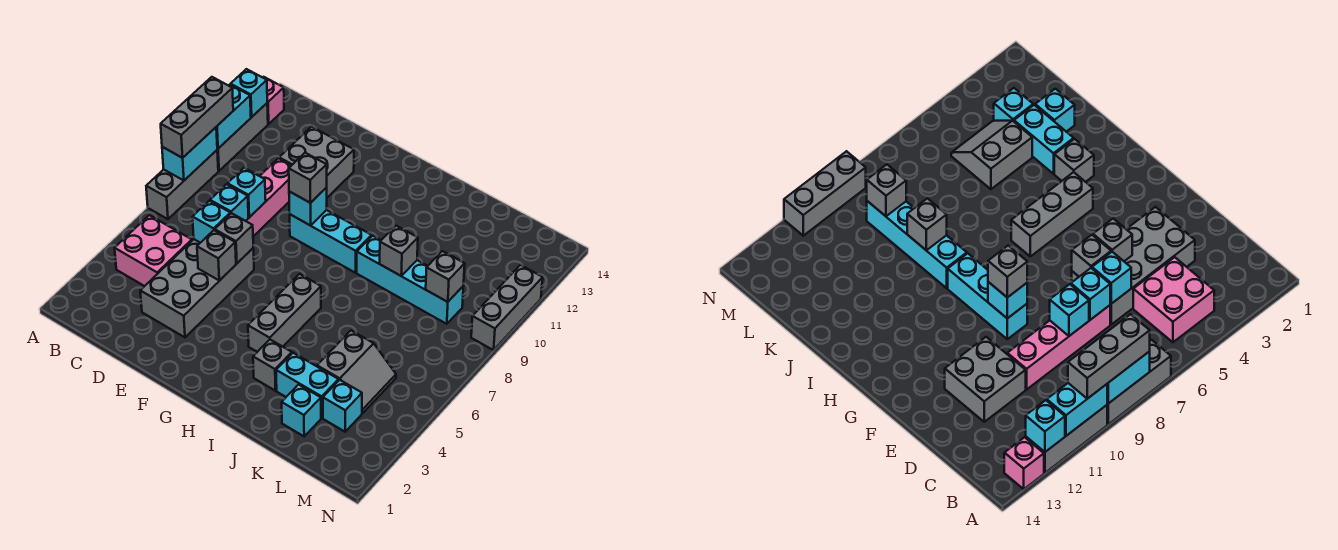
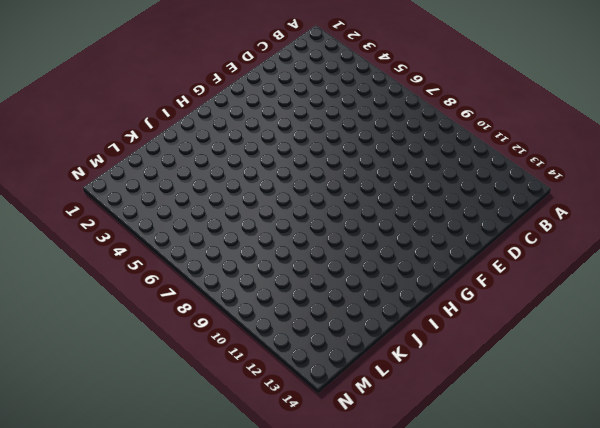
none -> grey brick A7:A9 level 1
none -> grey brick A10:A12 level 1
none -> pink brick A13 level 1

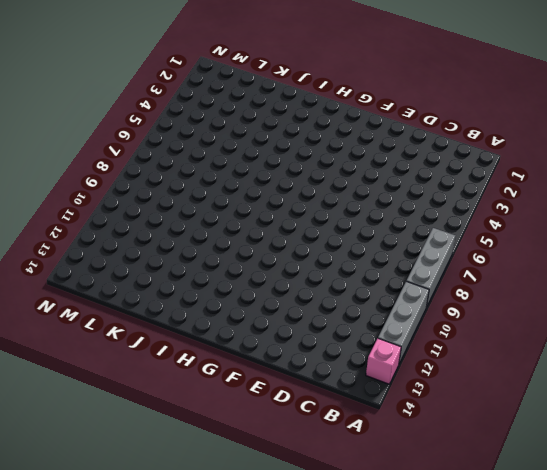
none -> pink brick B4:C5 level 1
none -> grey brick D3:E6 level 1
none -> pink brick D7:D10 level 1

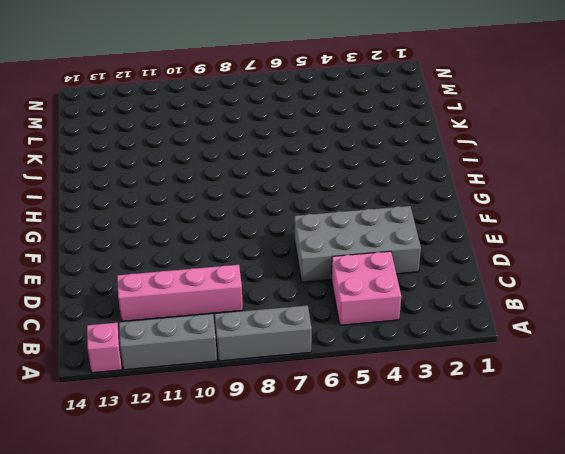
pink brick C9:C12 level 1 -> pink brick D7:D10 level 1
none -> grey brick D11:E12 level 1
none -> cyan brick F9:H9 level 1
none -> grey brick H4:H6 level 1

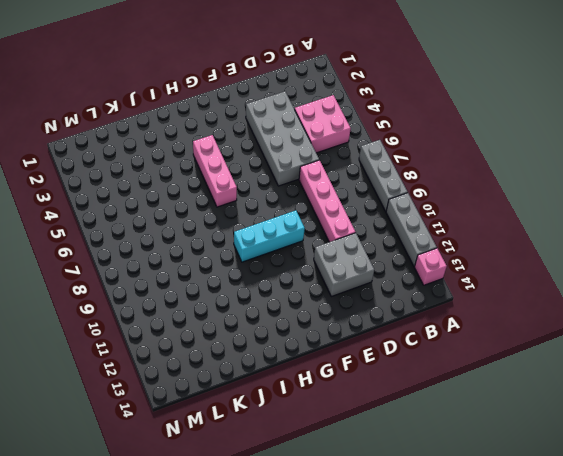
pink brick H4:H6 level 1 -> grey brick H4:H6 level 1
none -> grey brick I3 level 1
none -> cyan brick I9:L9 level 1
none -> cyan brick J3:K3 level 1

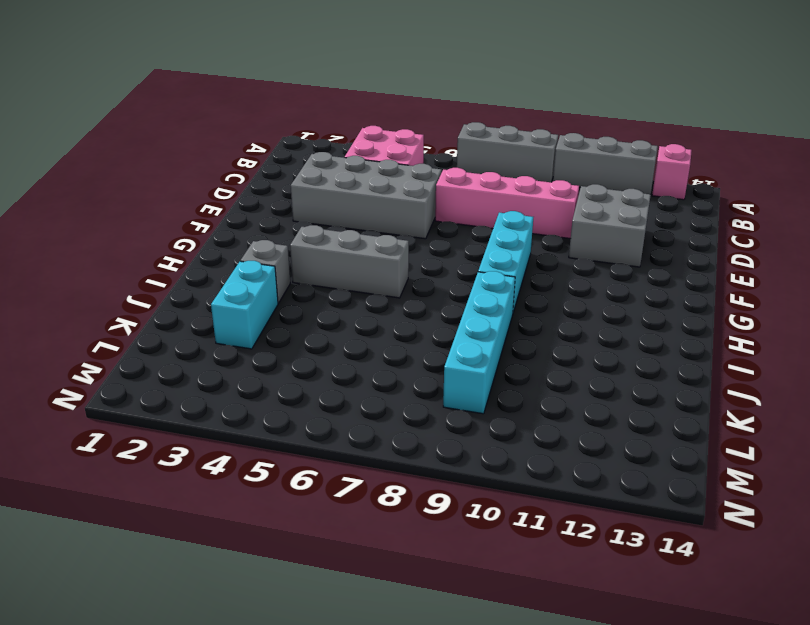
none -> cyan brick K2 level 1
none -> grey slope K4:L5 level 1 top K
none -> cyan brick L3 level 1

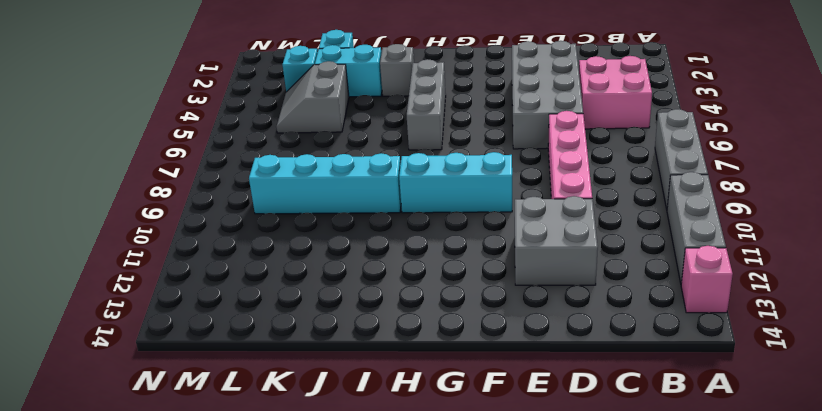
none -> grey brick N9:N11 level 1
none -> cyan brick A8:A9 level 2
none -> cyan brick A10:A11 level 2

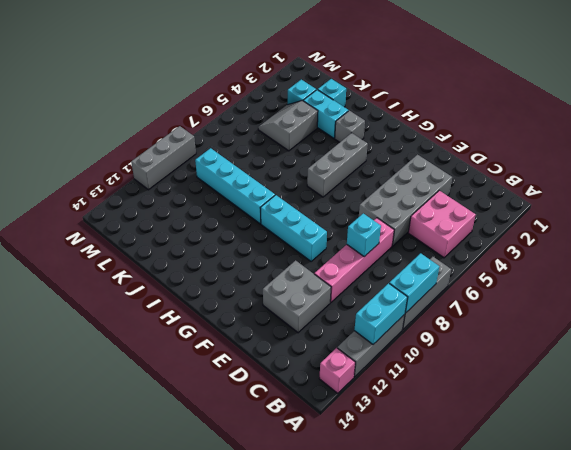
none -> cyan brick A12 level 2
none -> cyan brick D6 level 2
none -> cyan brick D7 level 2

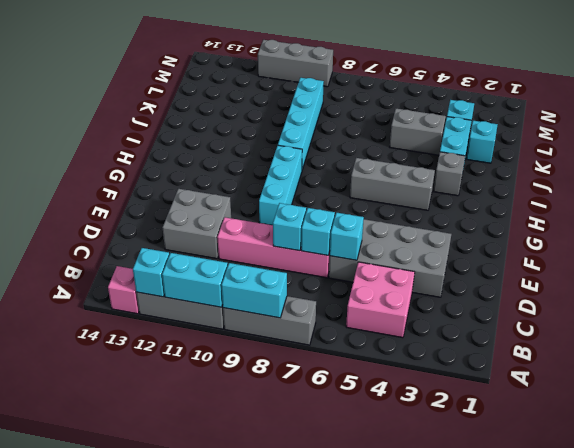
none -> grey brick E5 level 2
none -> grey brick E6 level 2
none -> cyan brick F9 level 2

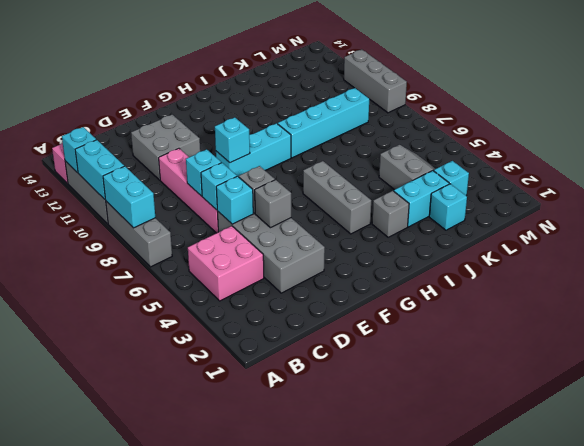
none -> grey brick J9 level 2
none -> grey brick L9 level 2
none -> grey brick A8:A10 level 3

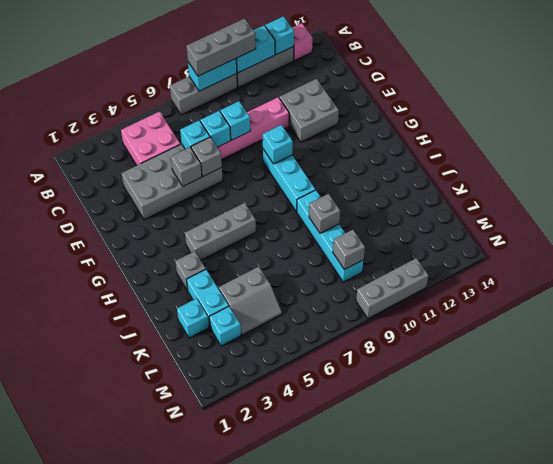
none -> grey brick F9 level 3

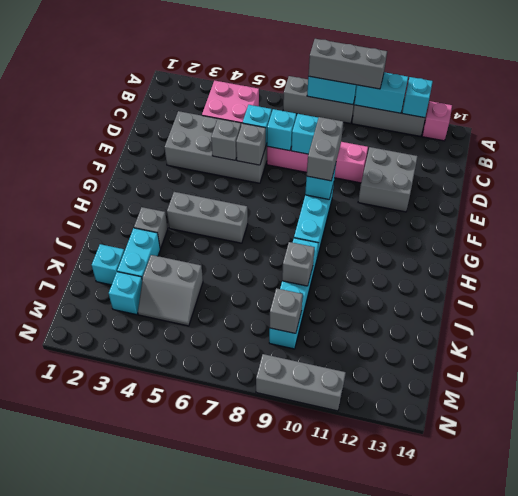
grey brick E9:F9 level 3 -> grey brick F9 level 3

